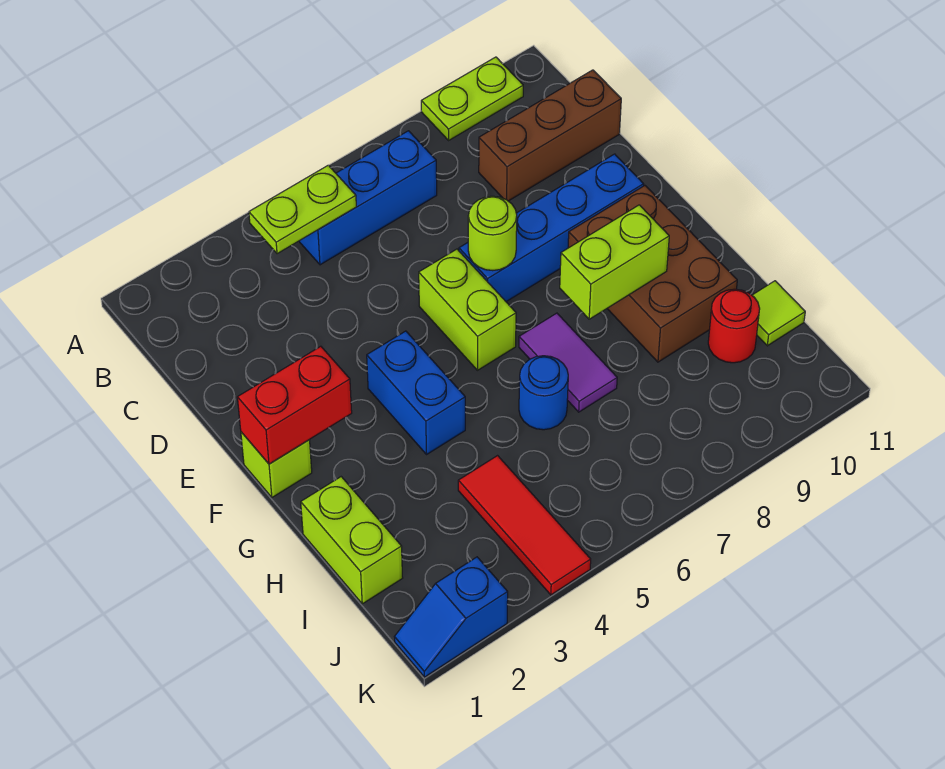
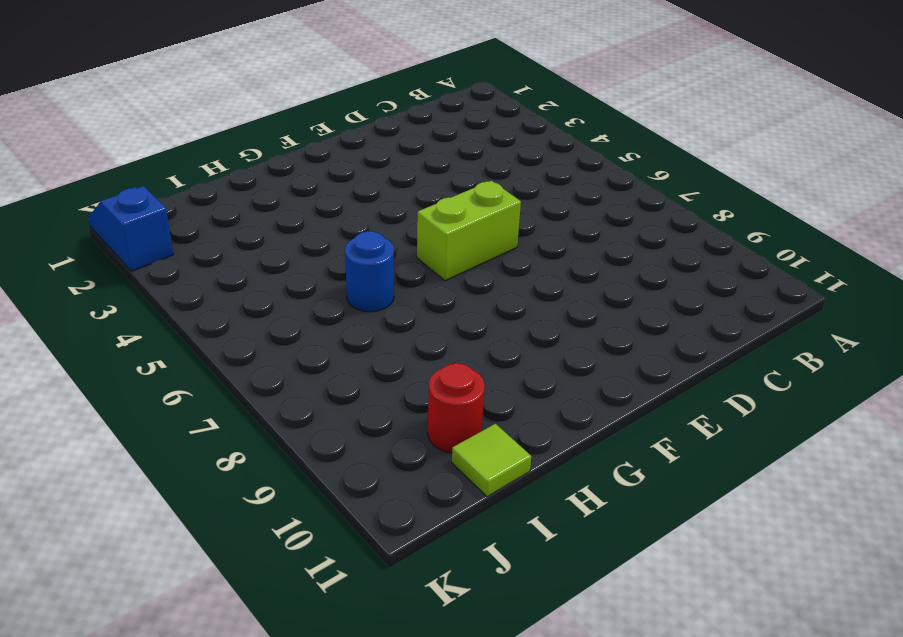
none -> lime plate A9:A10 level 1
none -> blue brick B5:B7 level 1
none -> brown brick C9:C11 level 1

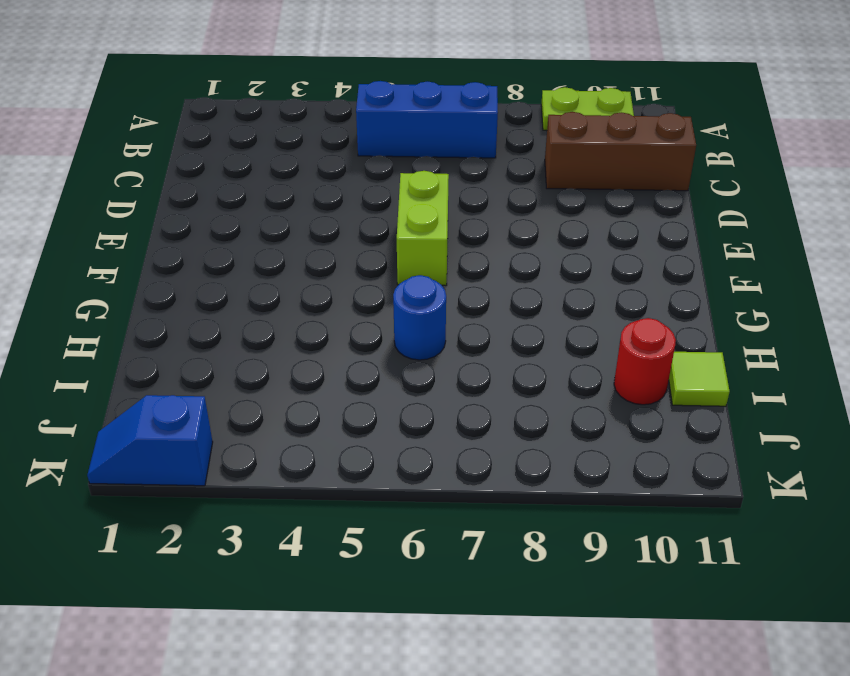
none -> blue brick E7:E10 level 1
none -> lime brick F1 level 1
none -> blue brick F4:G4 level 1

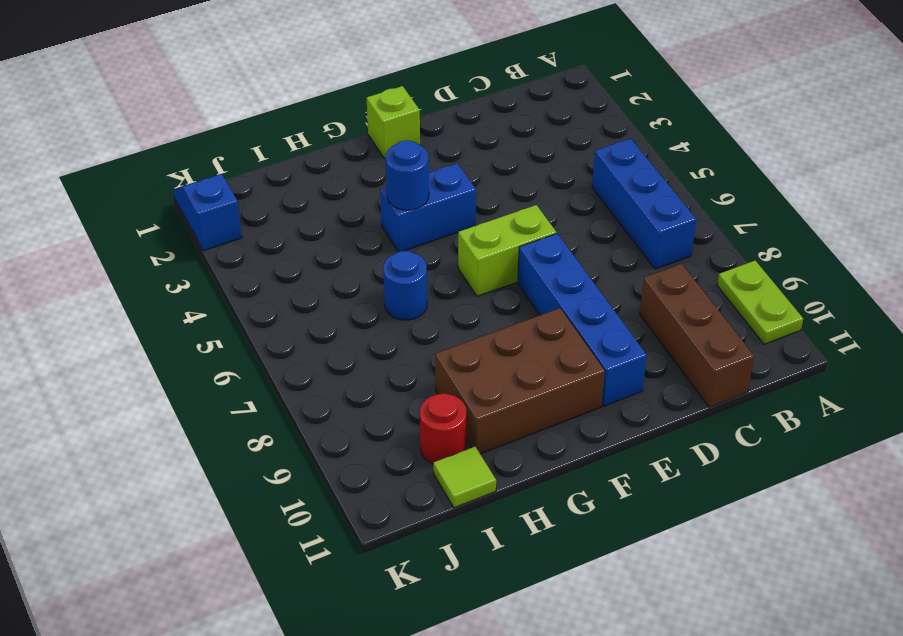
blue round brick G4 level 2 -> none
none -> purple tile G7:H7 level 1
none -> lime brick H1:I1 level 1
none -> red tile I4:K4 level 1

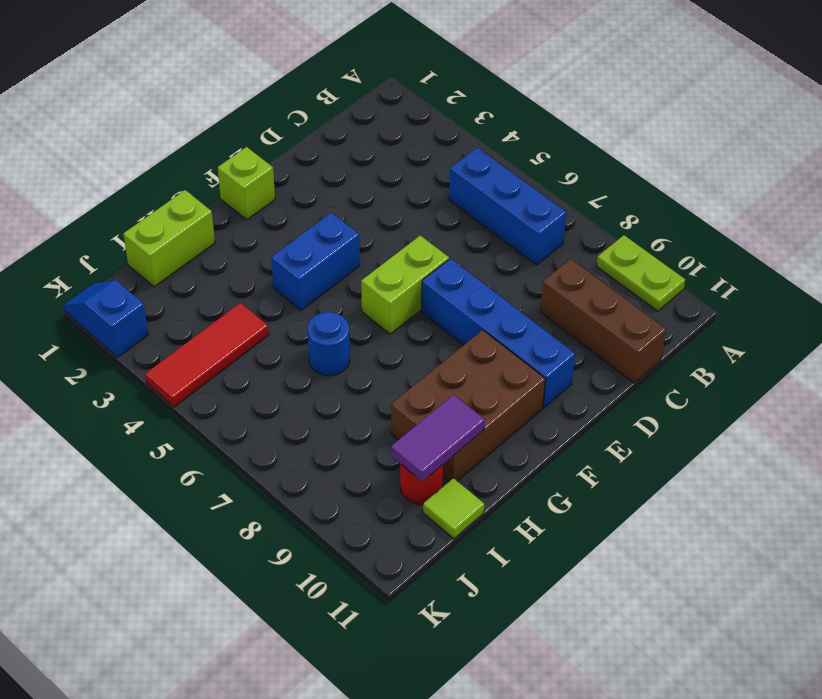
purple tile H10:I10 level 2 -> purple tile G7:H7 level 1
none -> lime plate B4:B5 level 2
none -> lime round brick E7 level 2
none -> red brick F1:F2 level 2

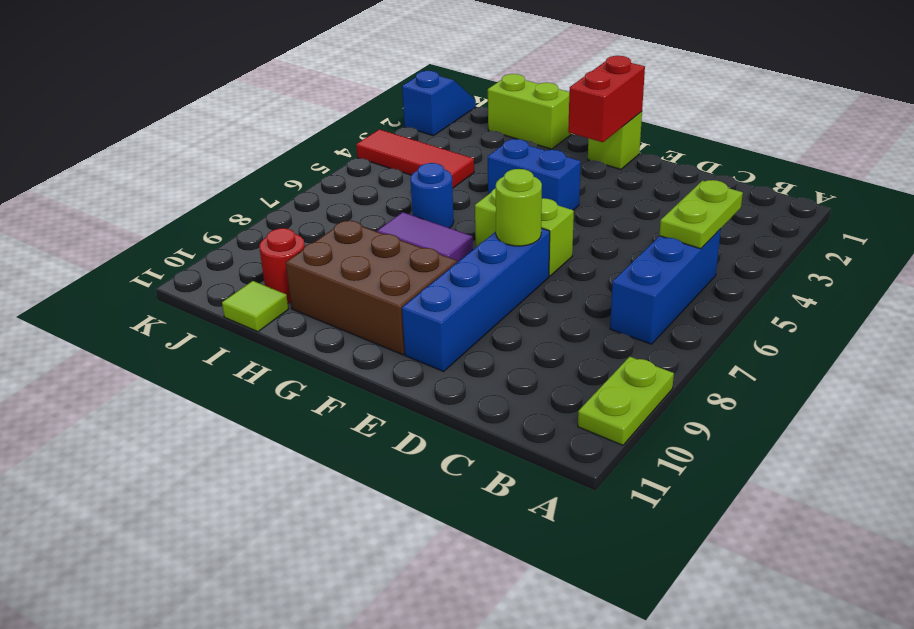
none -> brown brick C9:C11 level 1
none -> lime brick G8:G9 level 2

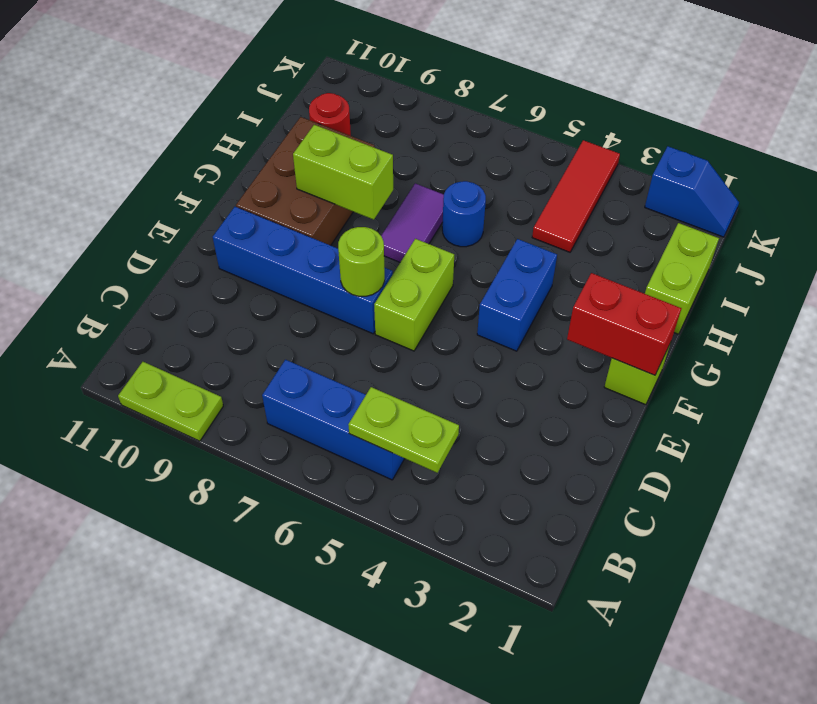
none -> brown brick C9:C11 level 1
none -> lime tile I11 level 1

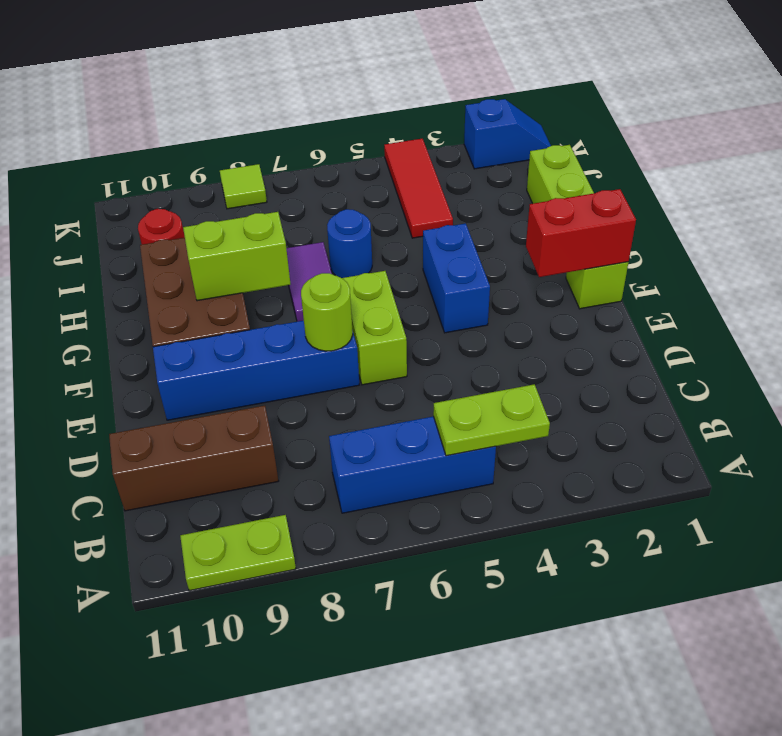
lime tile K8 level 1 -> lime tile I11 level 1

